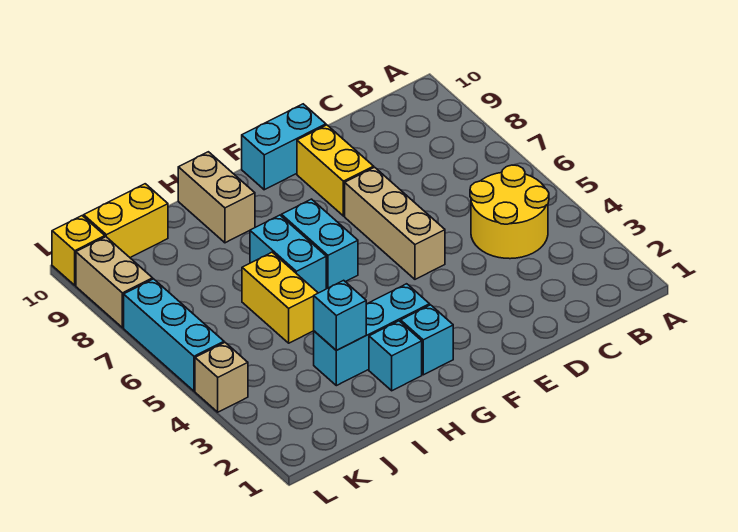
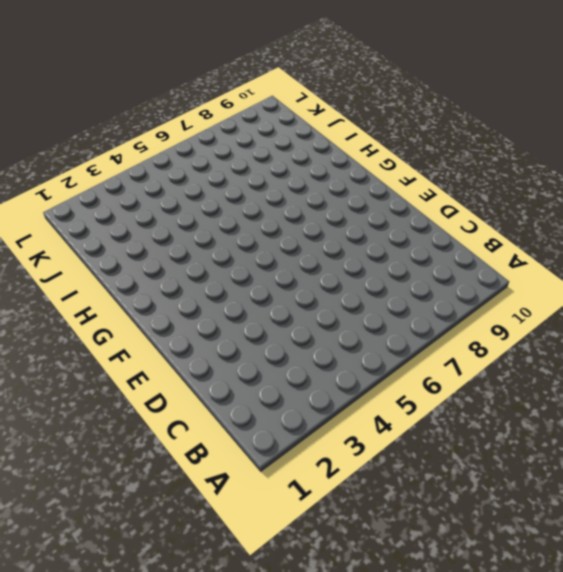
none -> yellow round brick B4:C5 level 1
none -> tan brick E5:E7 level 1
none -> yellow brick E8:E9 level 1

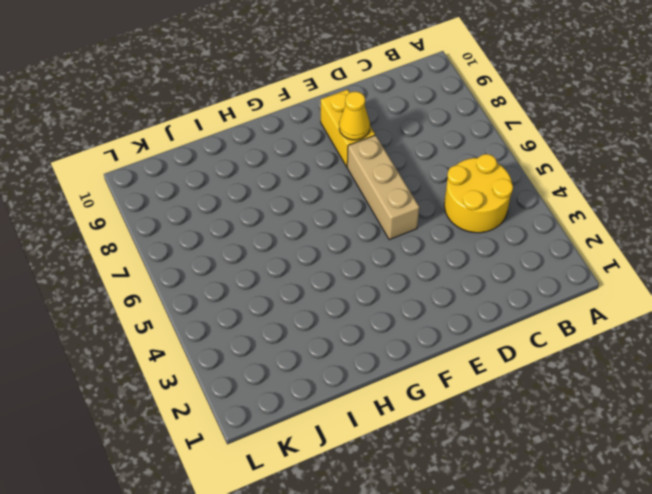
yellow cone E8 level 2 -> none
none -> cyan brick E10:F10 level 1
none -> cyan brick G2 level 1
none -> cyan brick G3:I3 level 1

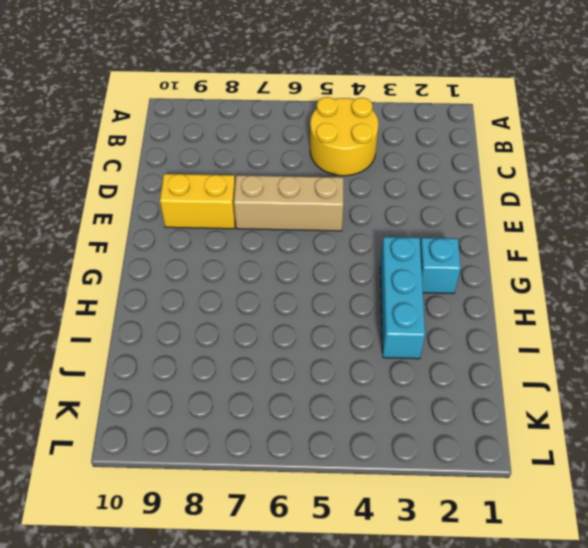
none -> cyan brick E10:F10 level 1
none -> cyan brick G6:G7 level 1
none -> cyan brick H2 level 1

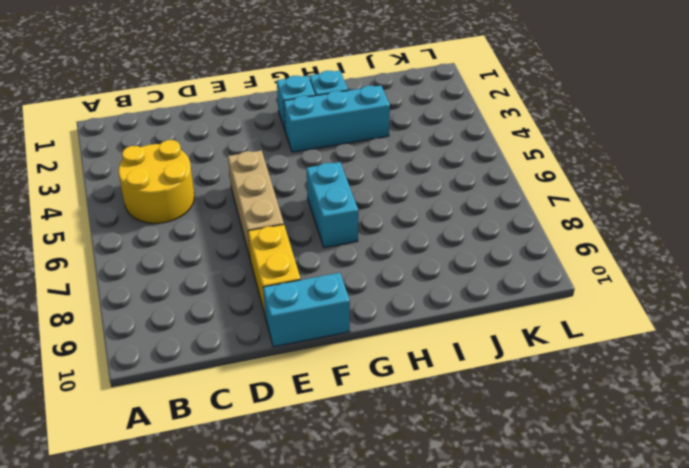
none -> cyan brick H6:H7 level 1
none -> tan brick H9:H10 level 1
none -> yellow brick I5:I6 level 1

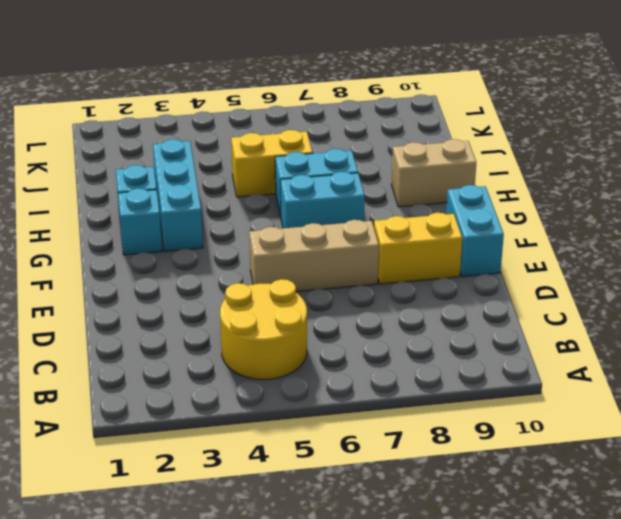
none -> yellow brick J10:K10 level 1
none -> tan brick L4 level 1
none -> cyan brick L5:L7 level 1

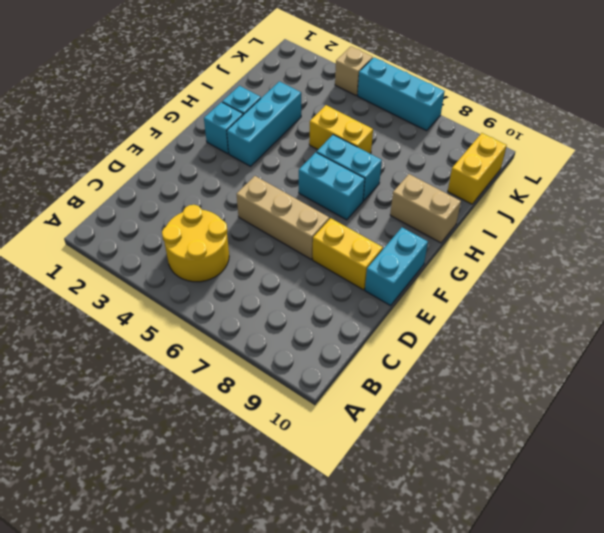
none -> tan brick L8:L9 level 1
none -> yellow brick L10 level 1
none -> cyan brick I3 level 2

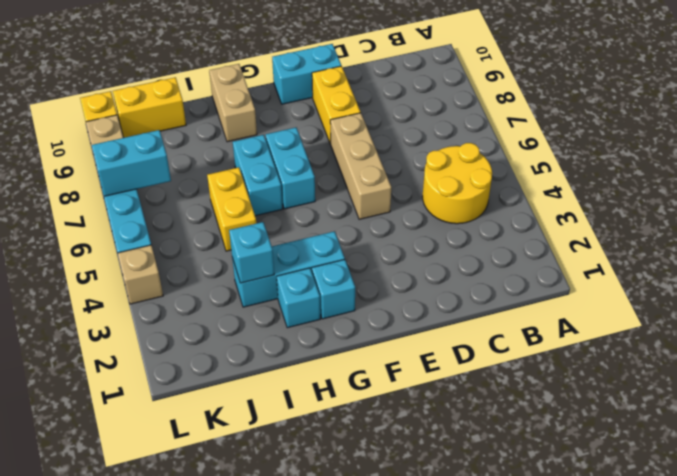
cyan brick K7:L7 level 2 -> none

